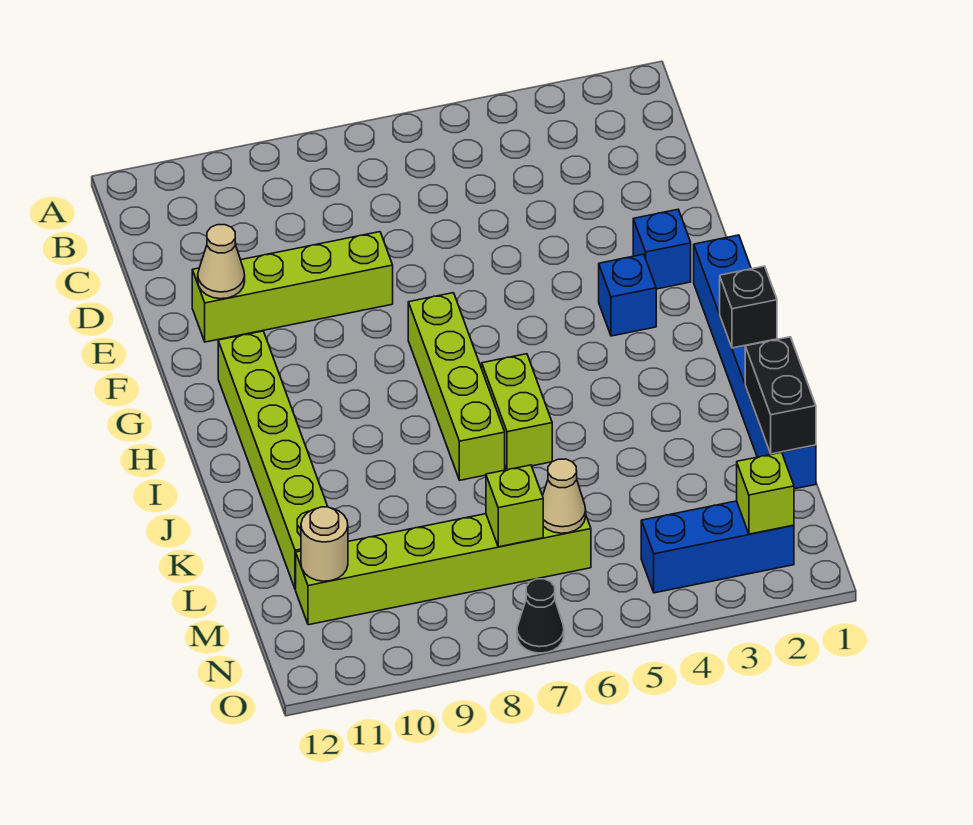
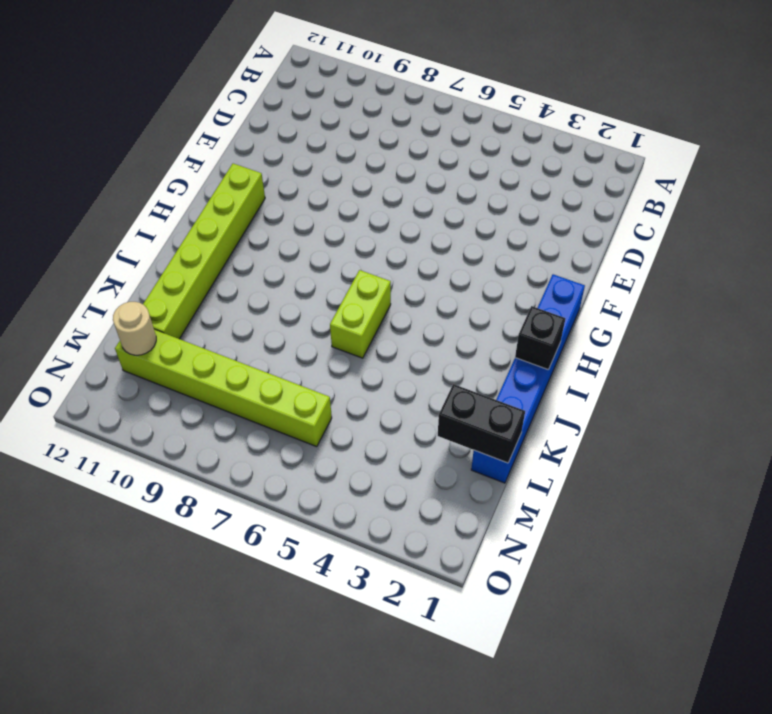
black brick L1:L2 level 2 -> black brick K1:L1 level 2
none -> lime brick E8:E11 level 1
none -> blue brick F2 level 1
none -> blue brick G3 level 1

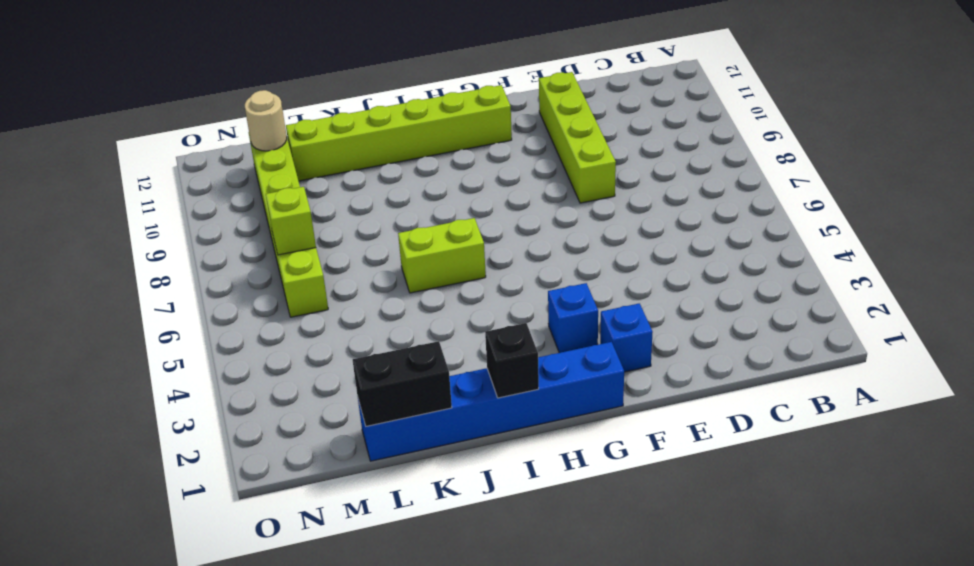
none -> lime brick G7:J7 level 1
none -> blue brick N2:N4 level 1
none -> black cone O7 level 1

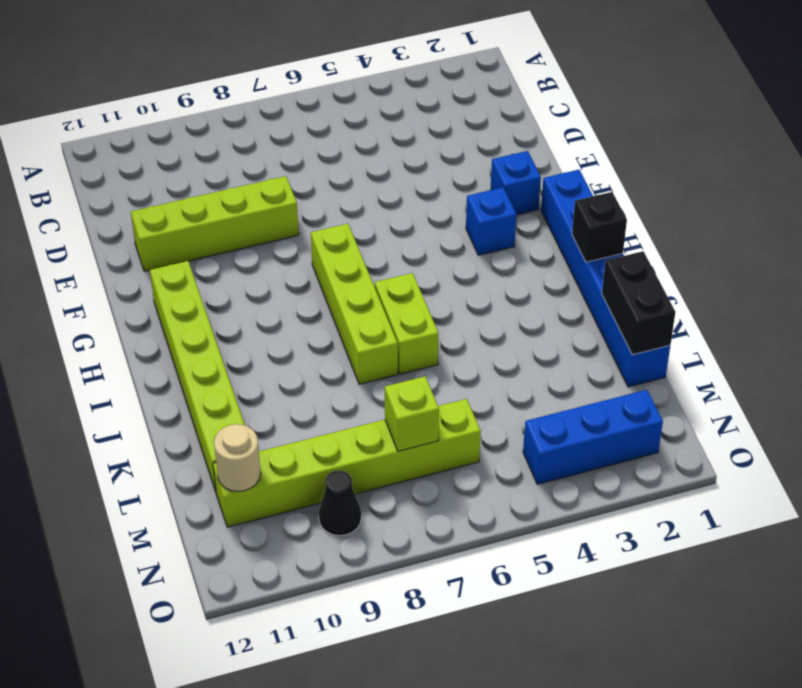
black cone N9 level 1 -> black cone O7 level 1
none -> tan cone E11 level 2
none -> tan cone M6 level 2
none -> lime brick N2 level 2

